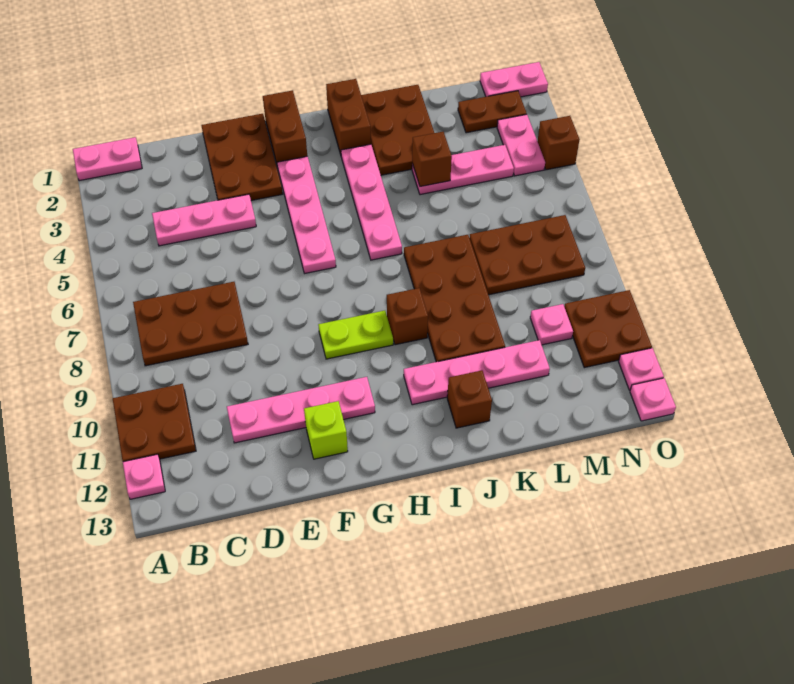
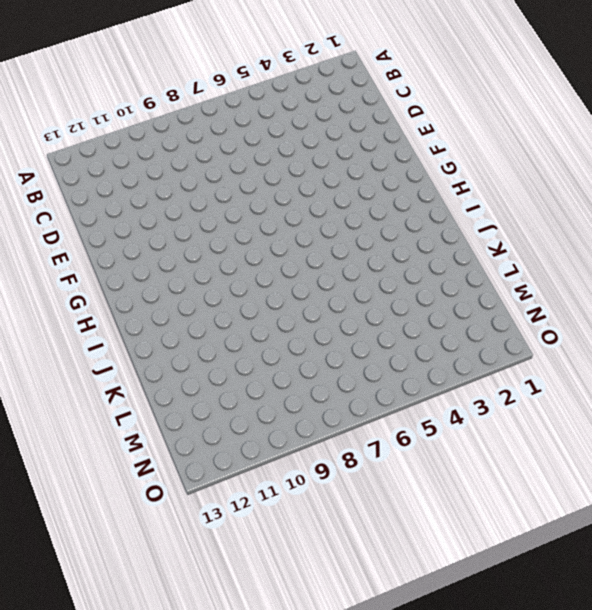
none -> pink plate A1:B1 level 1
none -> brown plate A10:B11 level 1
none -> pink plate A12 level 1

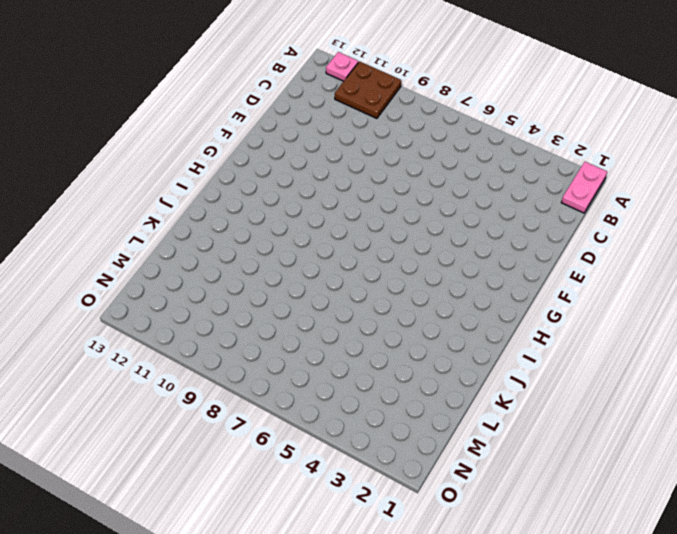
none -> brown plate B7:D8 level 1
none -> pink plate C4:E4 level 1
none -> pink plate D11:G11 level 1

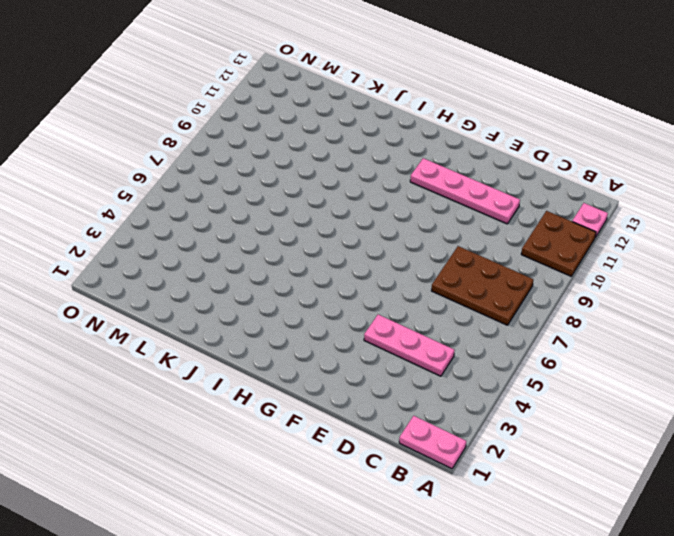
none -> brown plate E1:F3 level 1
none -> lime brick F12 level 1
none -> brown brick G1:G2 level 1

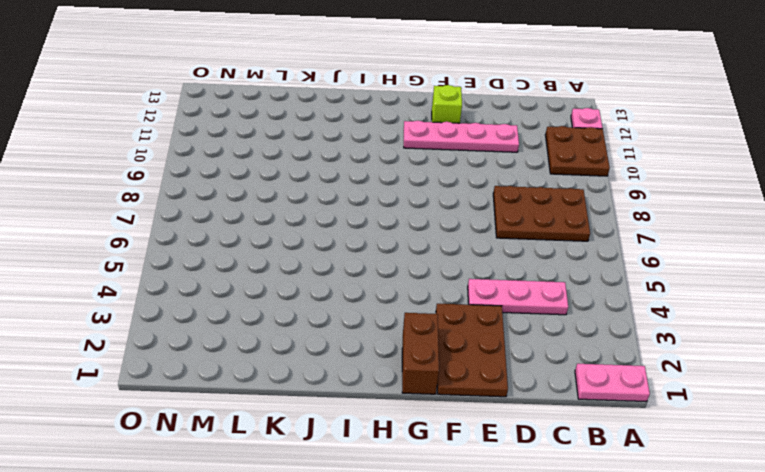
none -> pink plate G3:G6 level 1
none -> lime plate G9:H9 level 1
none -> brown brick I1:I2 level 1

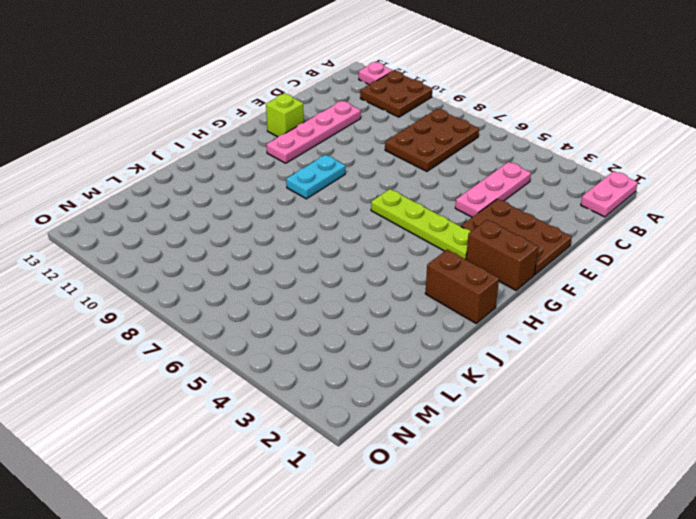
lime plate G3:G6 level 1 -> pink plate G3:G6 level 1
cyan plate G9:H9 level 1 -> lime plate G9:H9 level 1
none -> pink plate I3:I6 level 1
none -> brown brick I9 level 1
none -> pink plate I11:L11 level 1

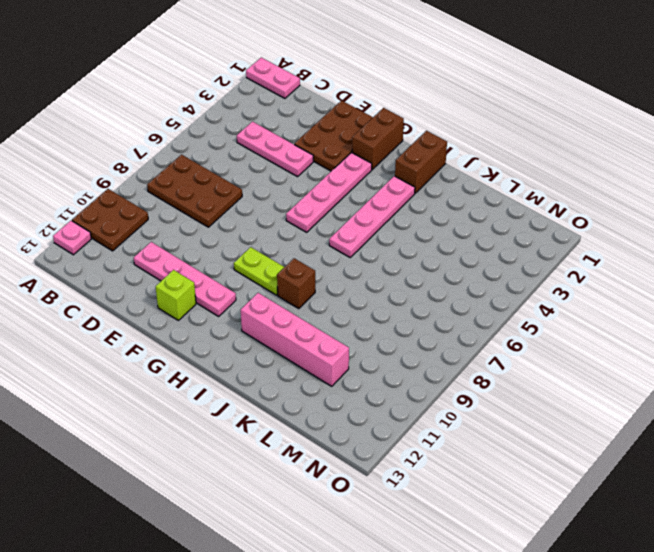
pink brick I11:L11 level 1 -> pink plate I11:L11 level 1
none -> brown plate J1:K3 level 1
none -> brown plate J7:K10 level 1
none -> brown brick J12 level 1

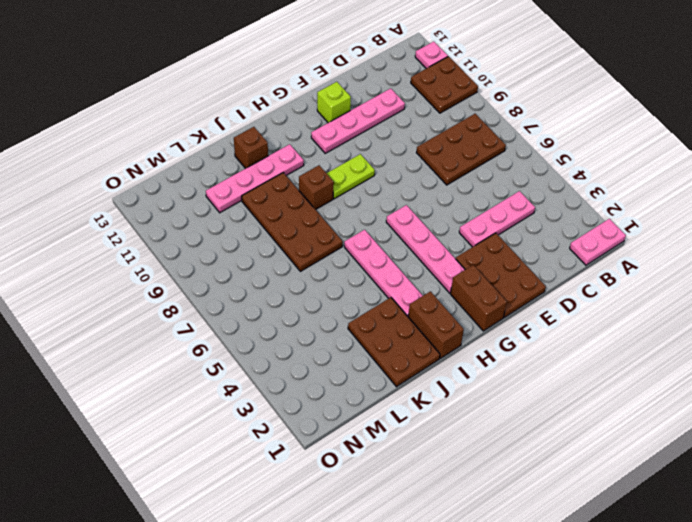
none -> pink plate K4:M4 level 1
none -> brown plate L7:N8 level 1
none -> brown plate M2:N2 level 1

